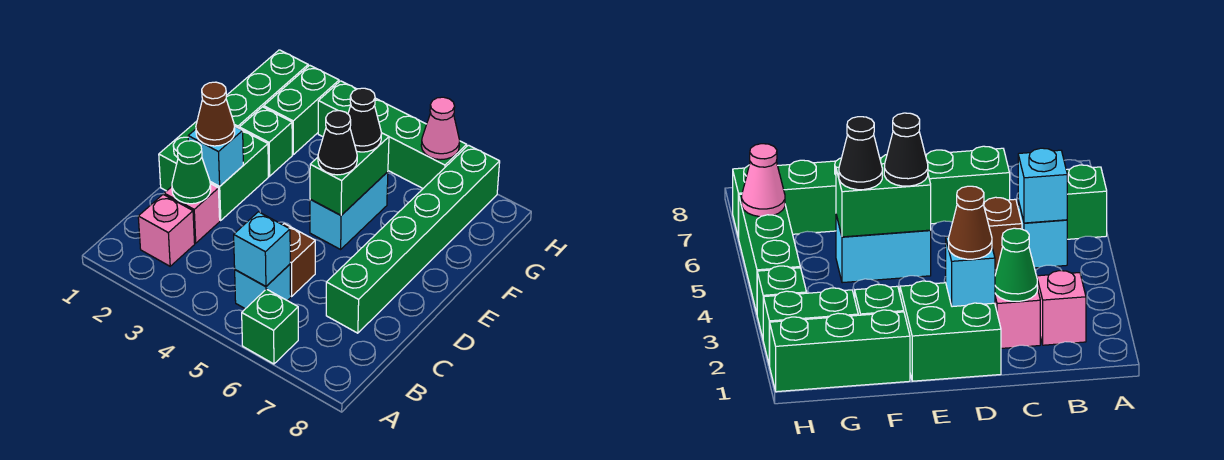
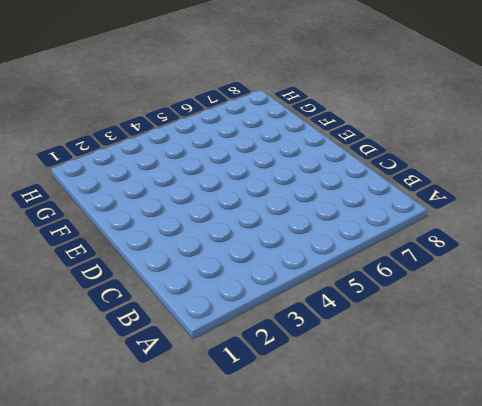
none -> green brick A6 level 1
none -> pink brick B2 level 1
none -> cyan brick B5 level 1

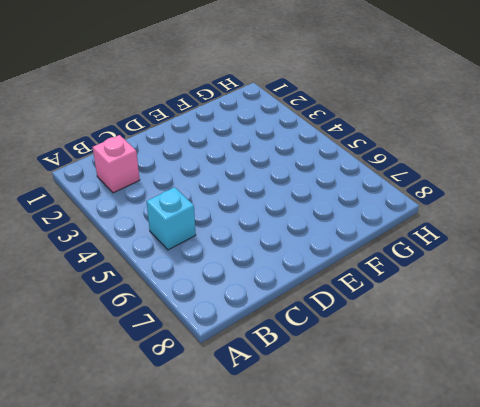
none -> green brick A6 level 1
none -> pink brick C2 level 1
none -> brown brick C5 level 1

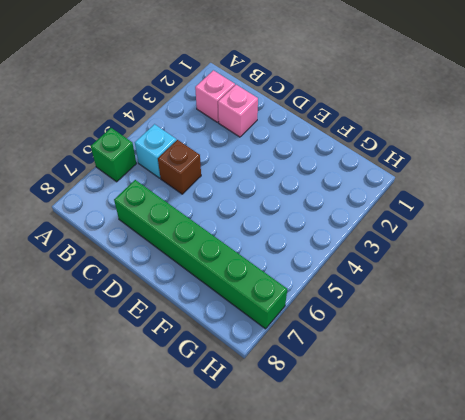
none -> green brick D1:E2 level 1
none -> cyan brick E5:F5 level 1
none -> green brick F1:H1 level 1

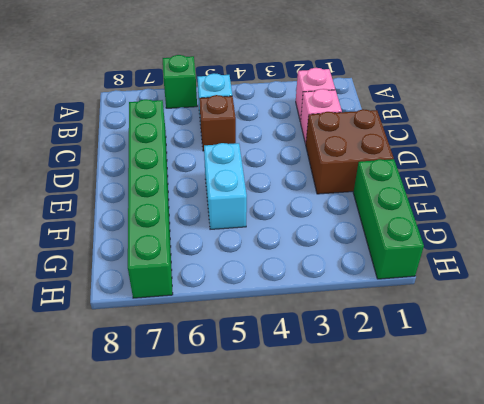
brown brick D1:E2 level 1 -> green brick D1:E2 level 1
none -> green brick F2 level 1
none -> green brick G2:H2 level 1
none -> green brick H3 level 1

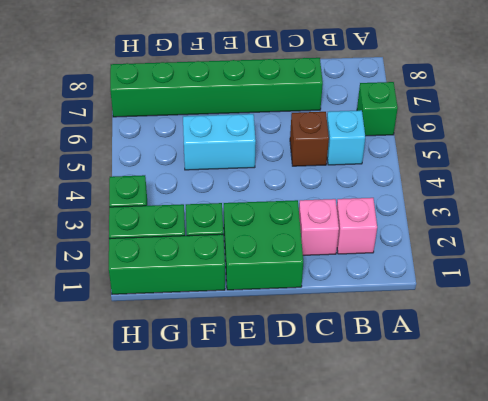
none -> green brick H4:H6 level 1
none -> cyan brick B5 level 2
none -> green cone C2 level 2

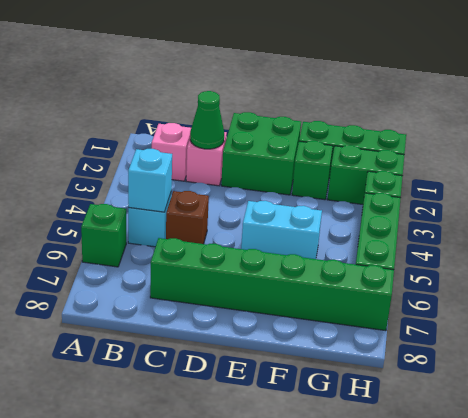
none -> cyan brick D2 level 2
none -> green brick E5:F5 level 2
none -> pink cone H6 level 2

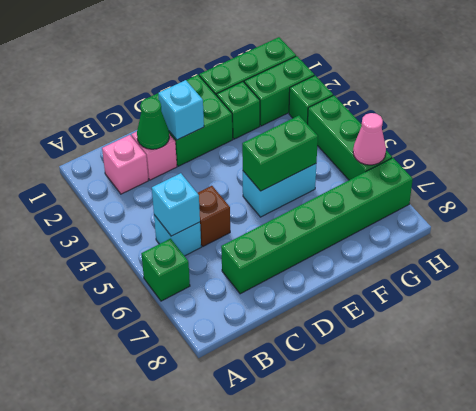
none -> brown cone D2 level 3
none -> black cone E5 level 3
none -> black cone F5 level 3

